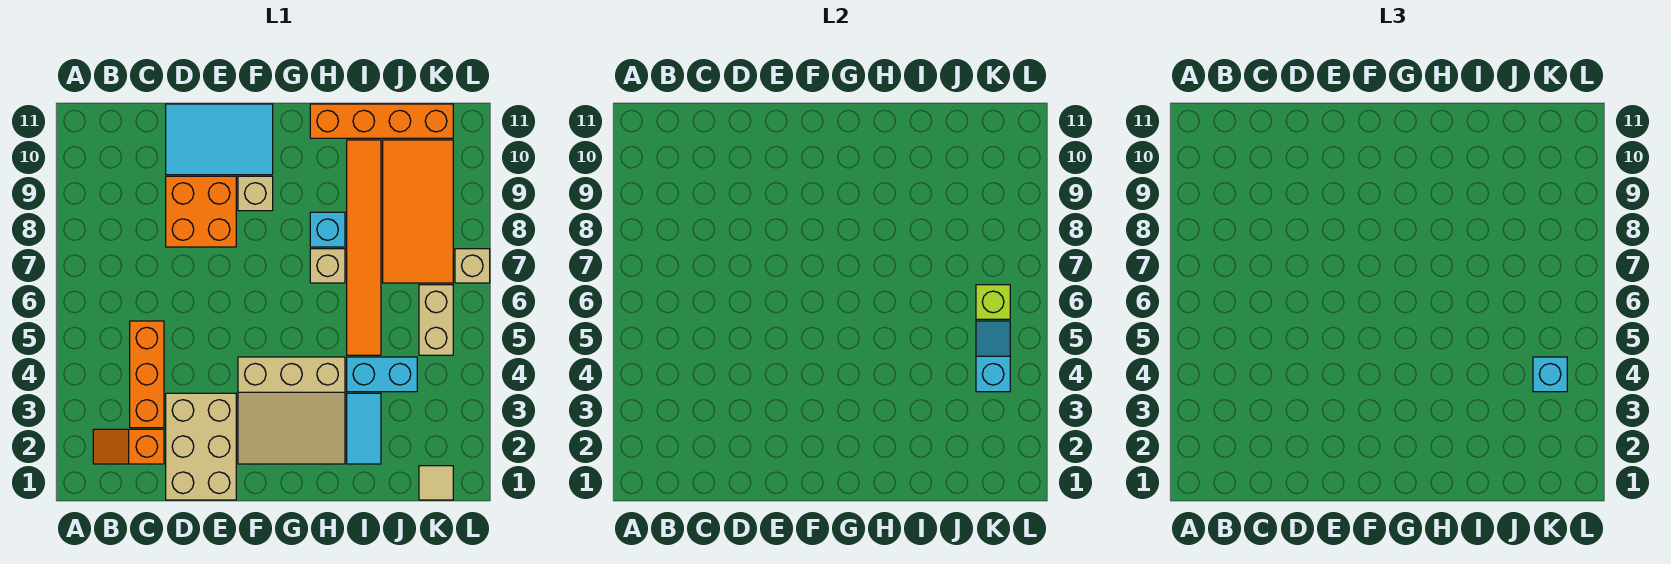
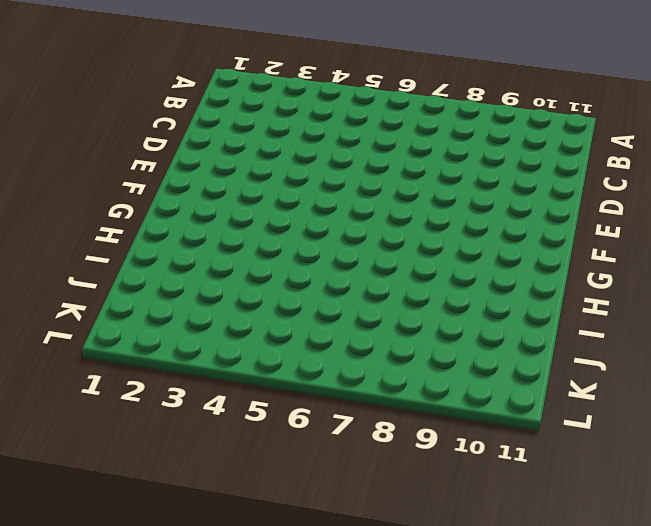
none -> orange slope B2:C2 level 1 top C
none -> orange brick C3:C5 level 1
none -> tan brick D1:E3 level 1

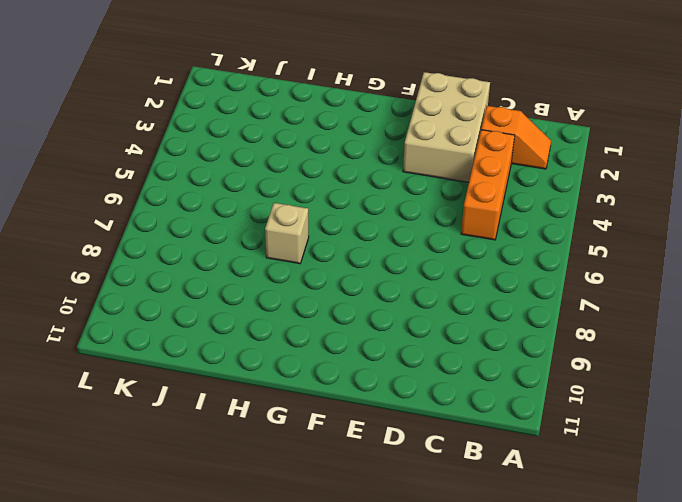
none -> orange brick D8:E9 level 1
none -> cyan tile D10:F11 level 1
none -> tan slope F2:H4 level 1 top 4

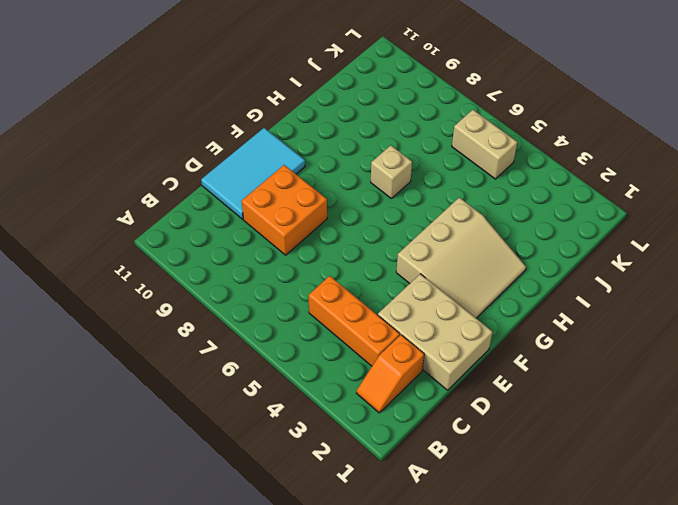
none -> tan brick F9 level 1
none -> cyan brick H8 level 1
none -> orange brick H11:K11 level 1

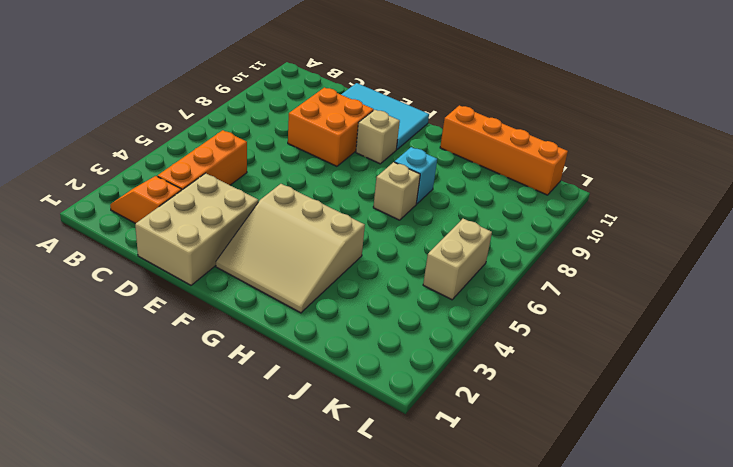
none -> cyan tile I2:I3 level 1
none -> cyan brick I4:J4 level 1
none -> orange tile I5:I10 level 1

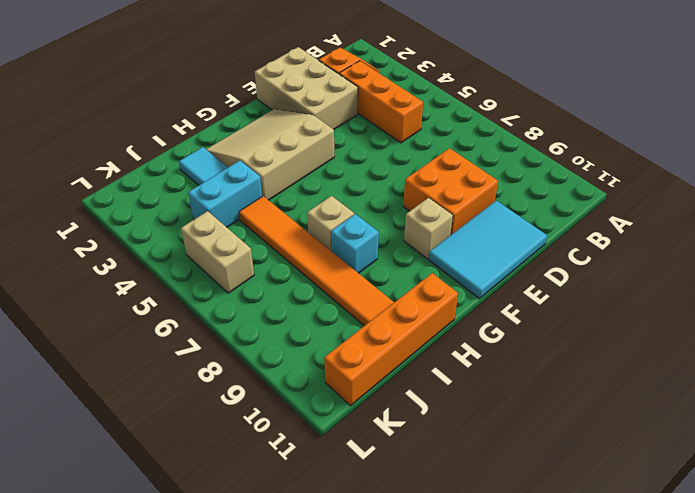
none -> orange tile J7:K10 level 1
none -> tan tile K1 level 1
none -> tan brick L7 level 1

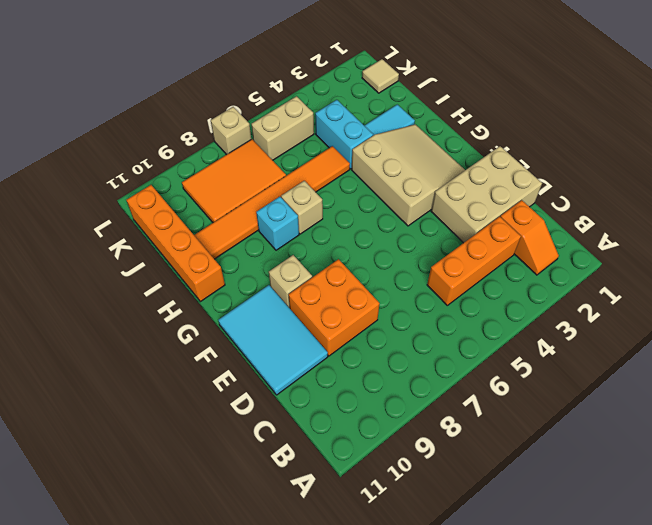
orange tile J7:K9 level 1 -> orange tile J7:K10 level 1
none -> cyan slope K4:K5 level 2 top 4
none -> lime brick K6 level 2
none -> cyan brick K4 level 3

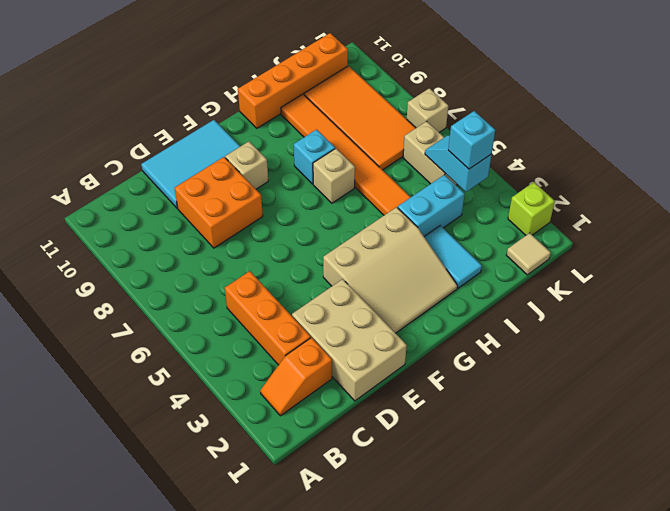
lime brick L2 level 1 -> lime brick K6 level 2

